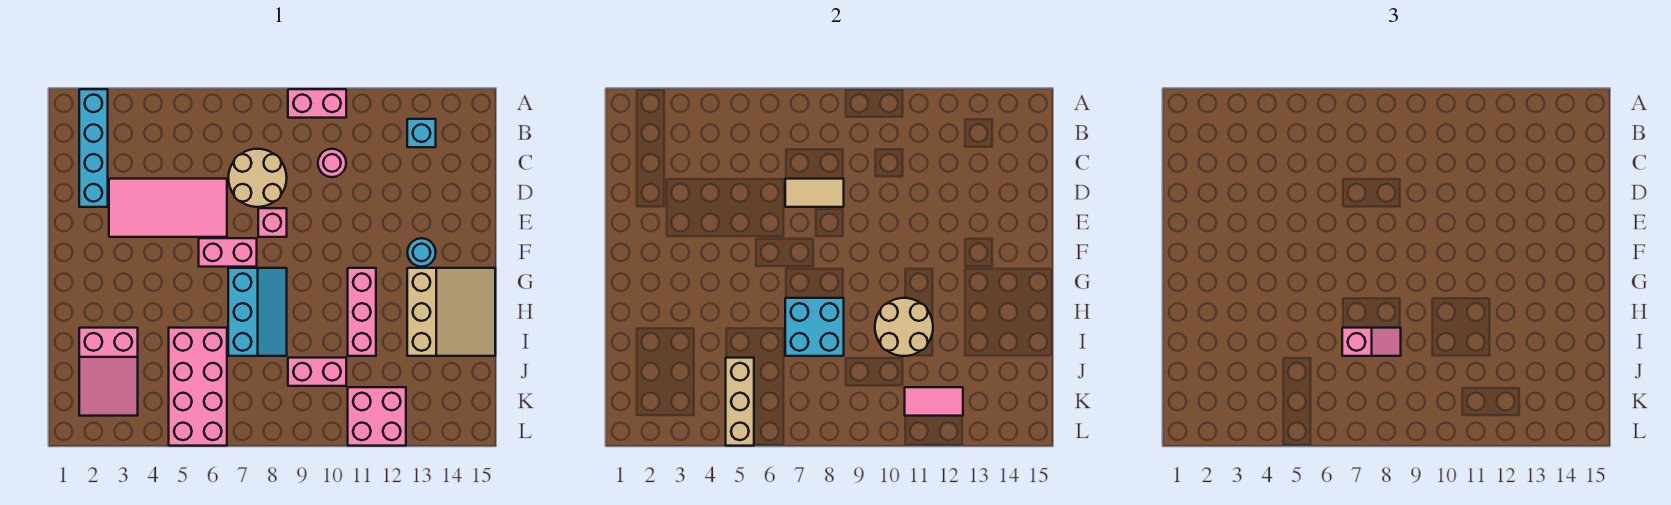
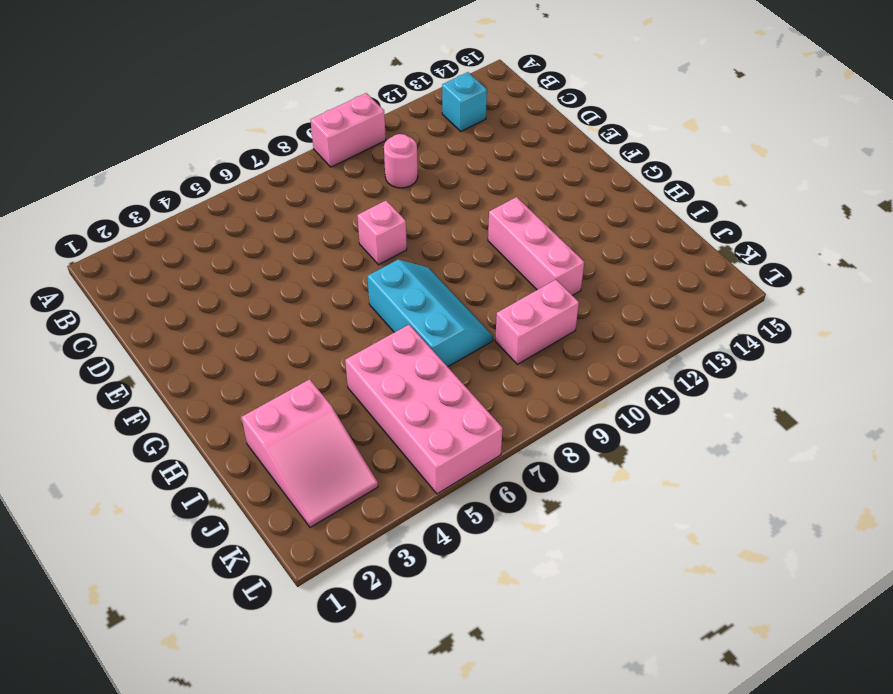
none -> cyan brick A2:D2 level 1
none -> tan round brick C7:D8 level 1
none -> pink tile D3:E6 level 1

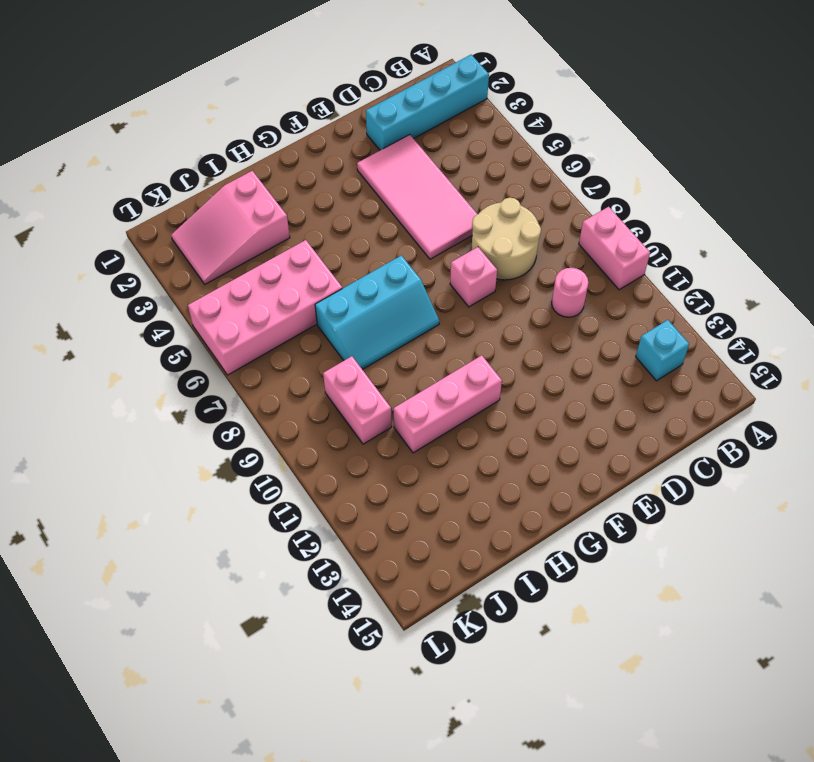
none -> pink brick F6:F7 level 1
none -> cyan round brick F13 level 1
none -> tan slope G13:I15 level 1 top 13

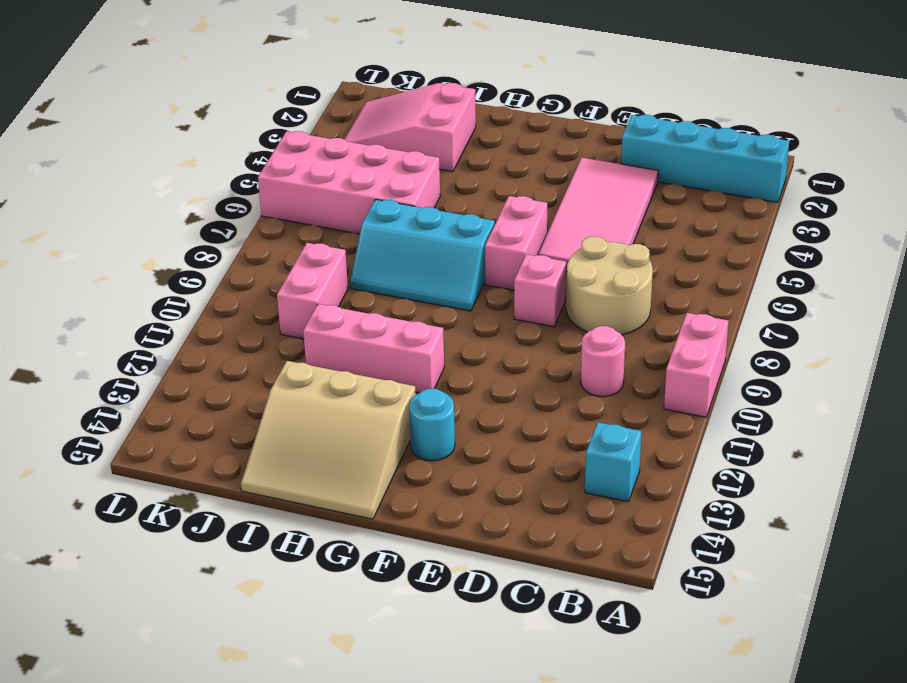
none -> pink brick K11:L12 level 1
none -> tan tile D7:D8 level 2
none -> cyan brick H7:I8 level 2

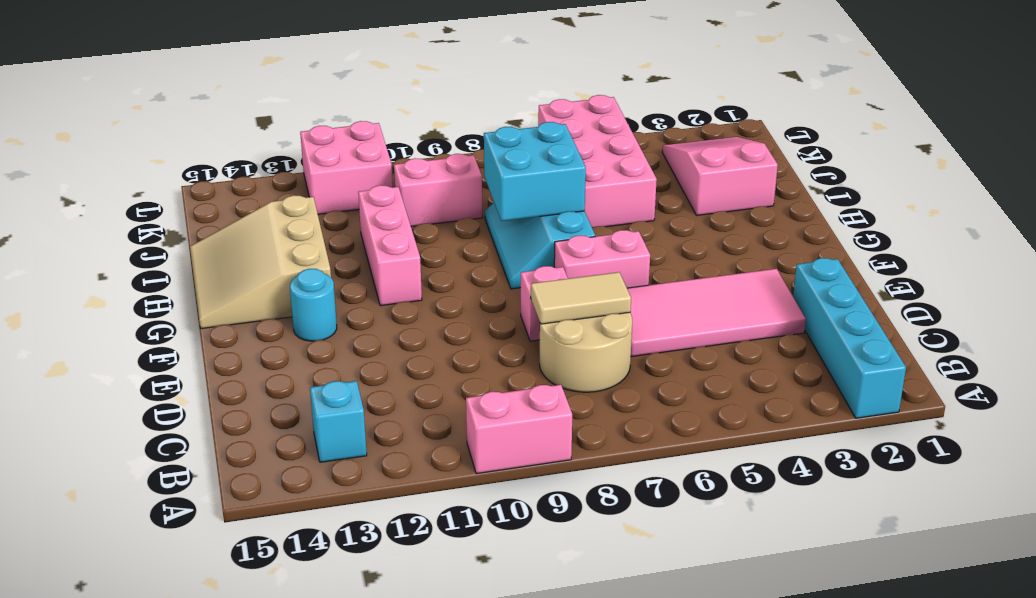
none -> pink round brick C10 level 1
none -> tan round brick H10:I11 level 2
none -> tan brick J5:L5 level 2

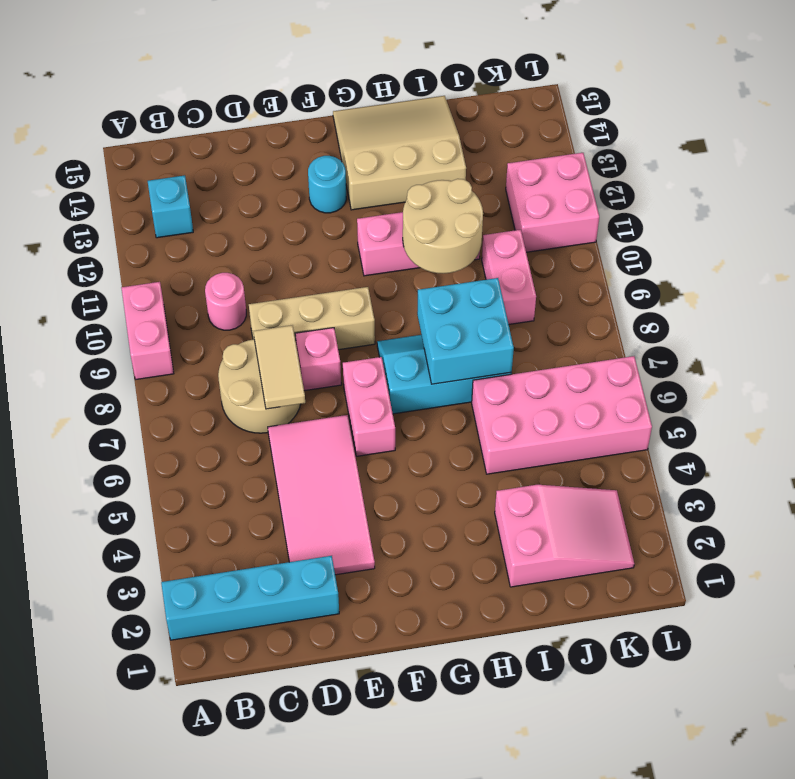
tan brick D9:F9 level 1 -> tan brick J5:L5 level 2
none -> pink tile K11:K12 level 2
none -> pink slope I7:I8 level 3 top 7

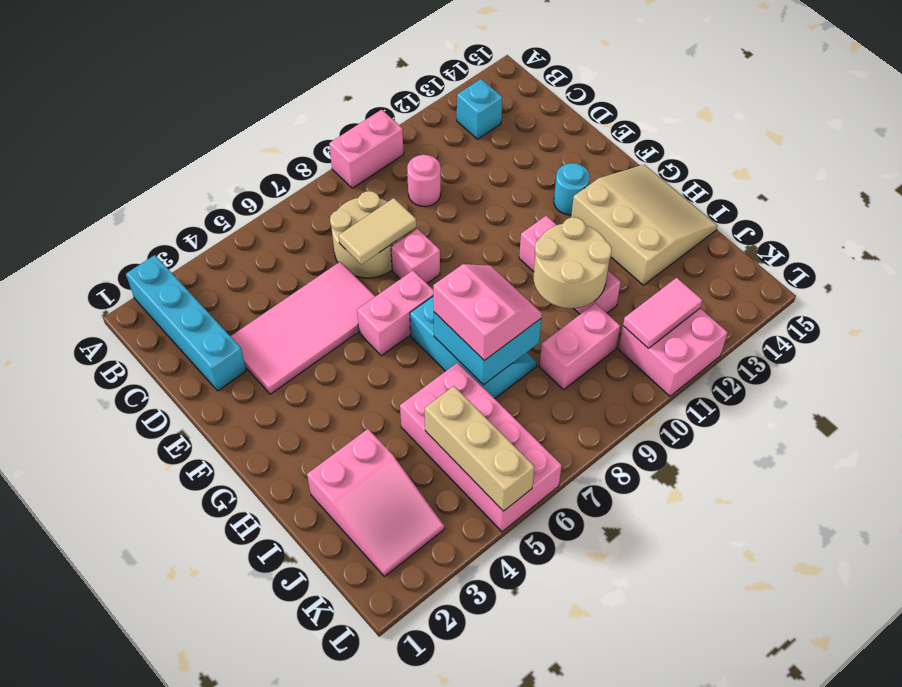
pink slope H7:I8 level 3 top 7 -> pink slope I7:I8 level 3 top 7

